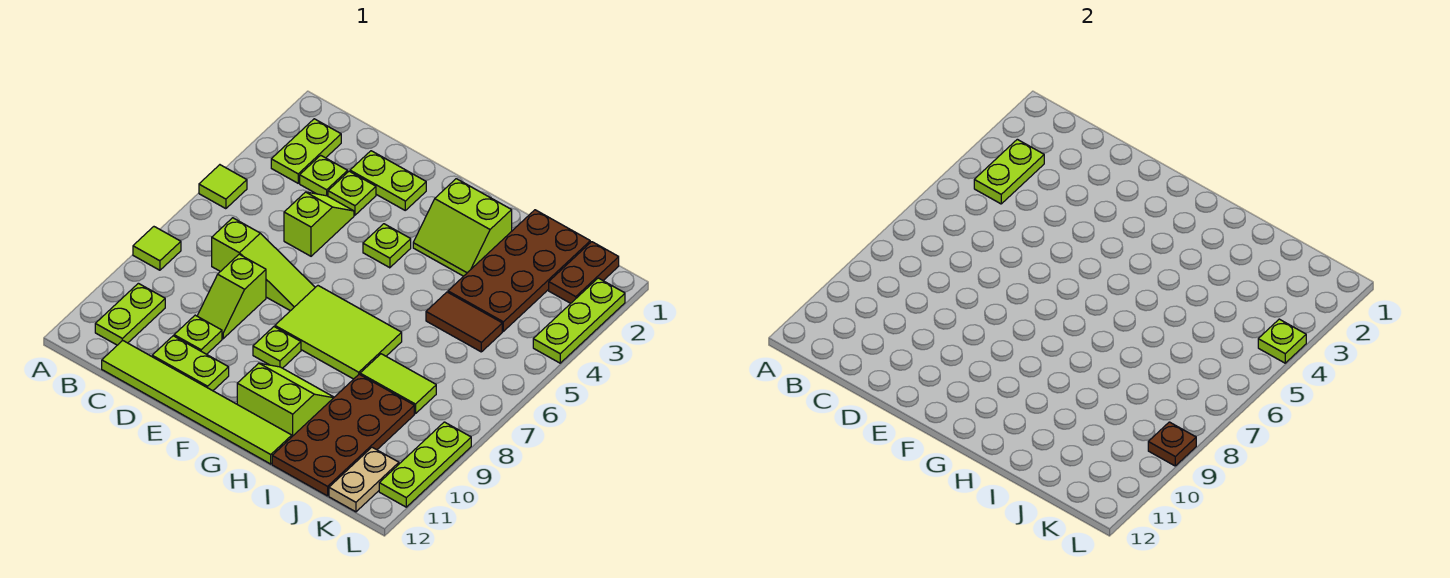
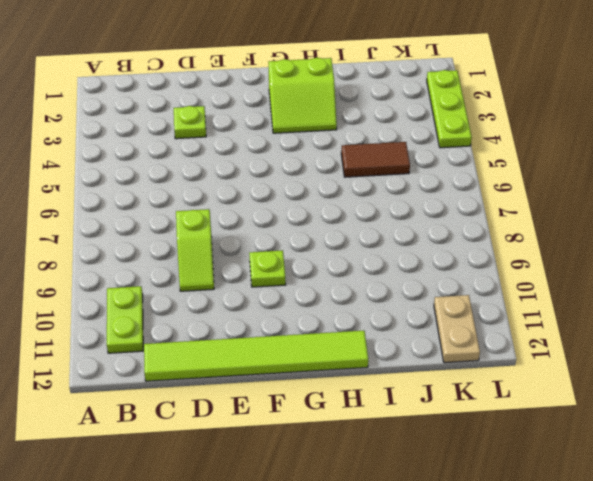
none -> lime tile A5 level 1
none -> lime tile A8 level 1
none -> lime plate B2:B3 level 1

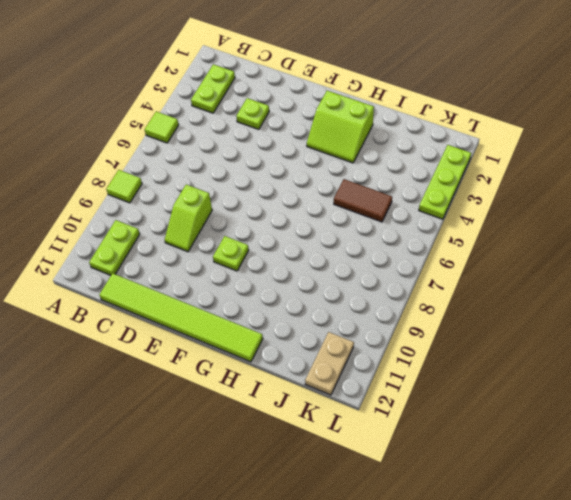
none -> lime plate C3 level 1
none -> lime slope C7:E7 level 1 top C
none -> lime plate D2:E2 level 1

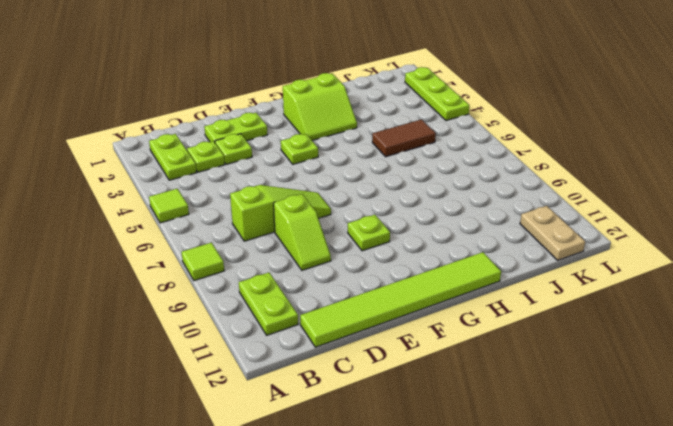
none -> lime slope D4:D5 level 1 top 5
none -> lime plate D10 level 1
none -> lime plate D11:E11 level 1

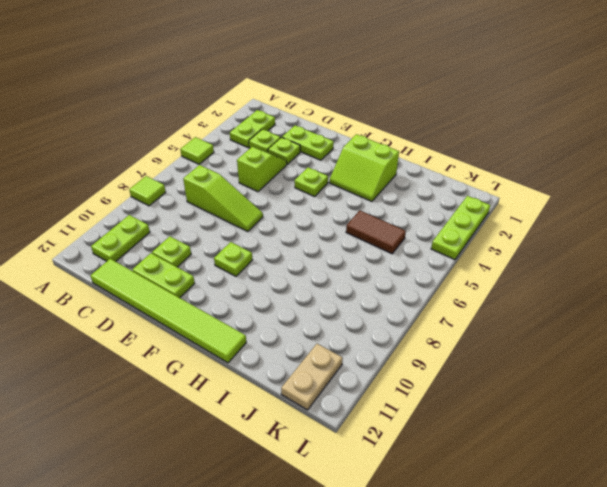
none -> lime slope D8:D9 level 1 top 8
none -> lime tile F7:H8 level 1
none -> lime slope G10:H11 level 1 top 11

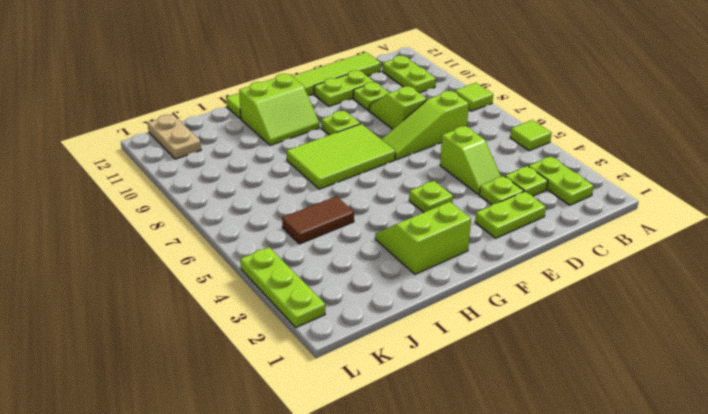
none -> brown plate I1:J4 level 1
none -> lime tile I8:J8 level 1
none -> brown plate I9:J12 level 1

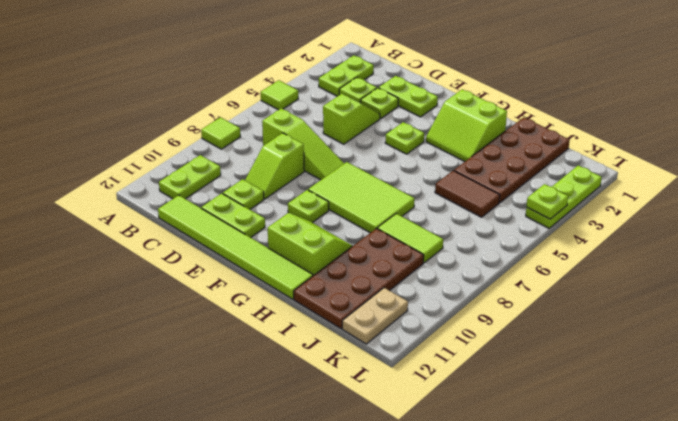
none -> brown plate K1:K2 level 1
none -> lime plate L9:L11 level 1
none -> lime plate B3:B4 level 2

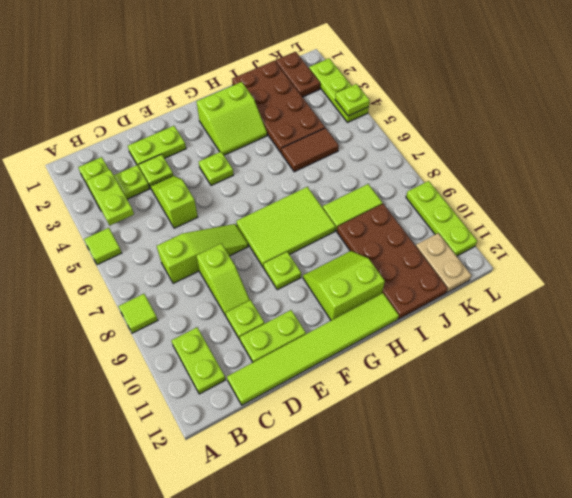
none -> brown plate L9 level 2

